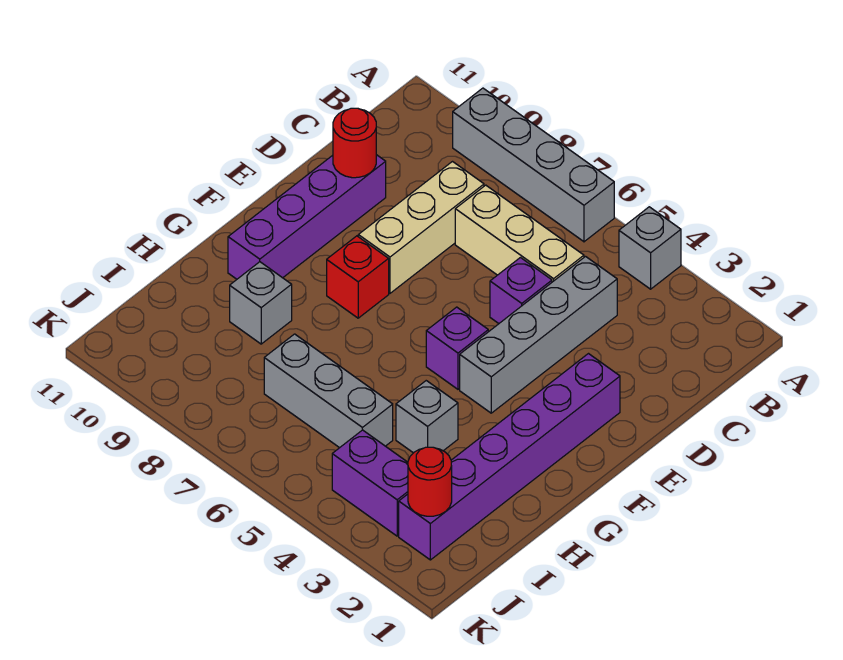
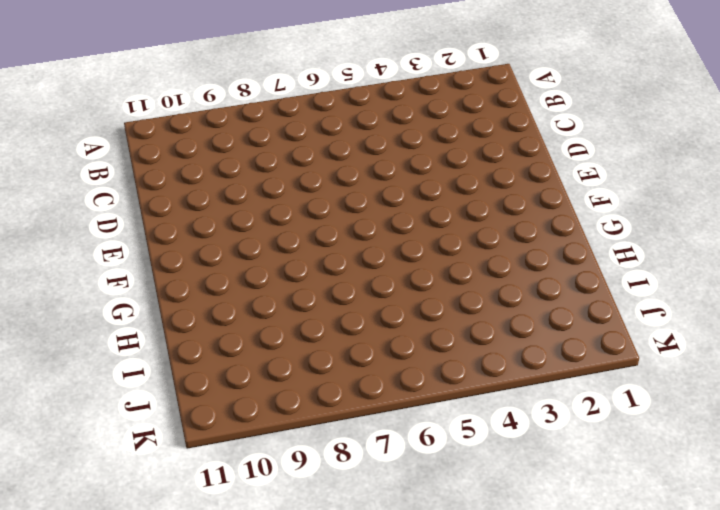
none -> grey brick A4 level 1
none -> grey brick A6:A9 level 1
none -> grey brick C4:F4 level 1

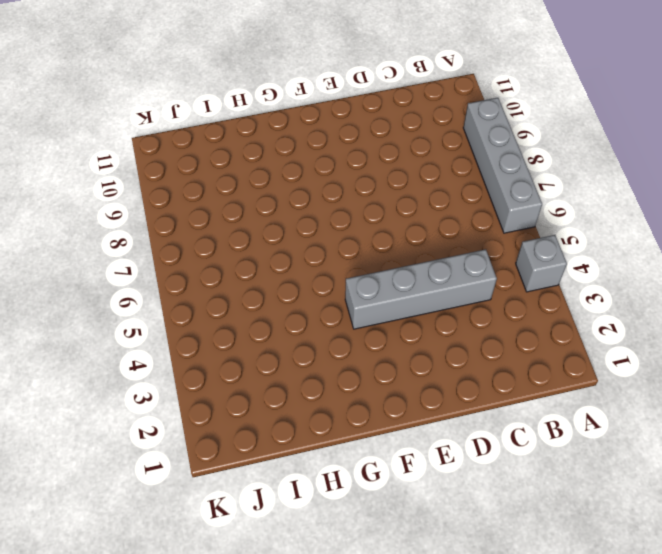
none -> tan brick C5:C7 level 1
none -> tan brick C8:E8 level 1
none -> purple brick D5 level 1

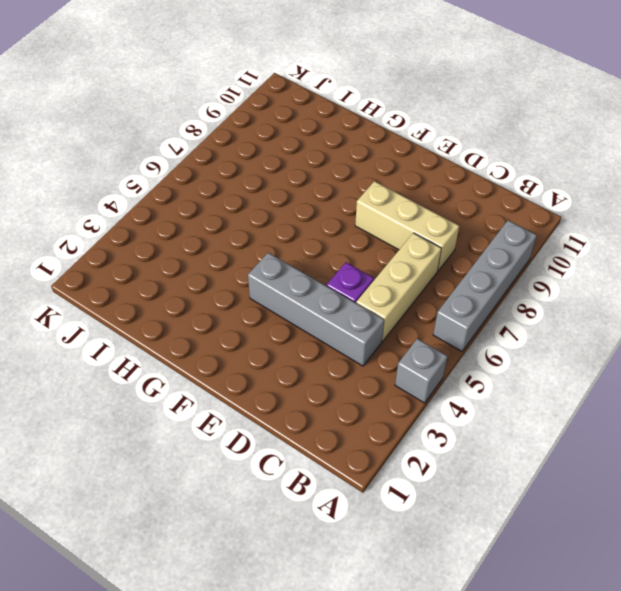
none -> purple brick D10:G10 level 1
none -> purple brick E2:J2 level 1
none -> purple brick F5 level 1

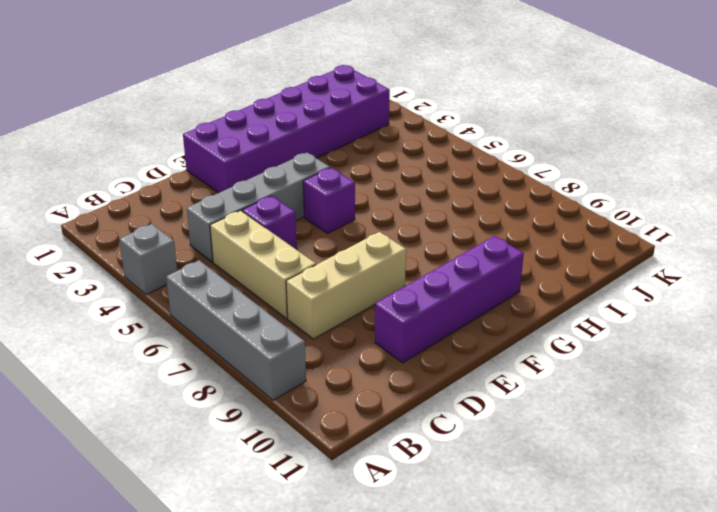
purple brick E1:J2 level 1 -> purple brick E2:J2 level 1
none -> red brick F8 level 1
none -> grey brick H4 level 1
none -> grey brick H9 level 1

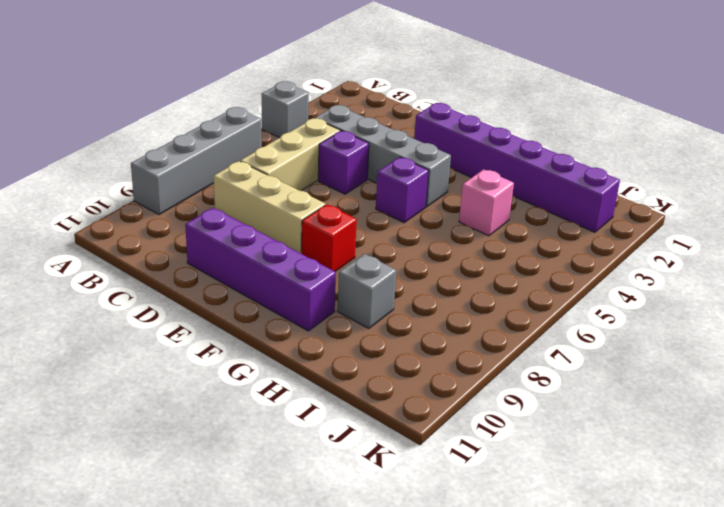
pink brick H4 level 1 -> grey brick H4 level 1
none -> grey brick I5:I7 level 1
none -> purple brick J3:J4 level 1
none -> red round brick D10 level 2

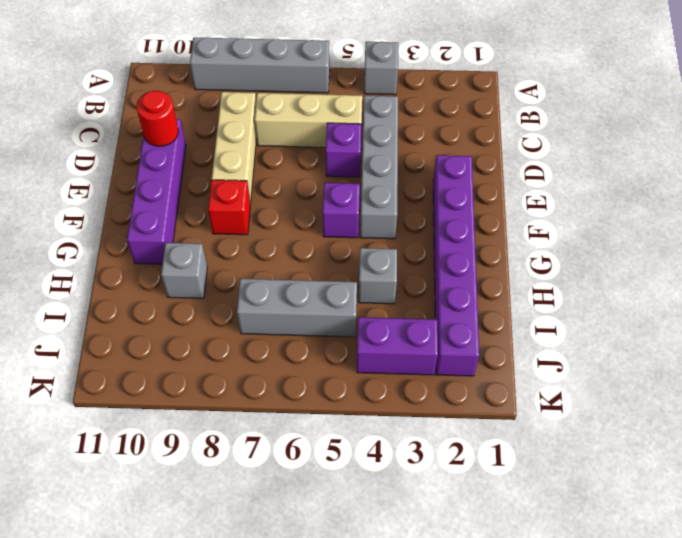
none -> red round brick J2 level 2

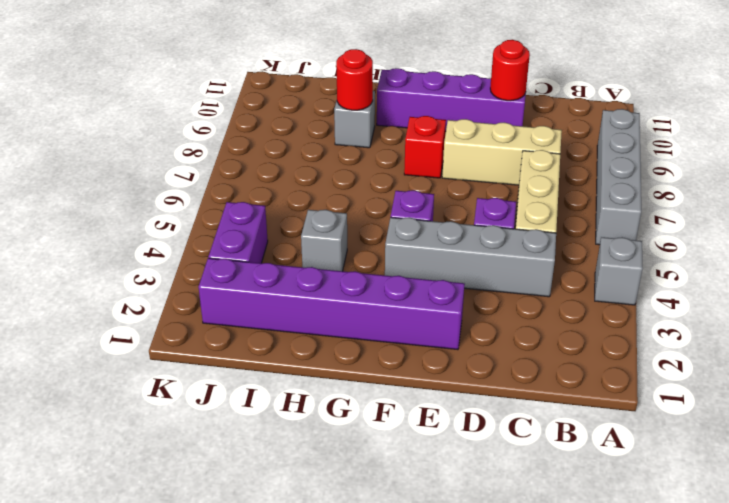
red round brick H9 level 2 -> red round brick J2 level 2
none -> grey brick I5:I7 level 1

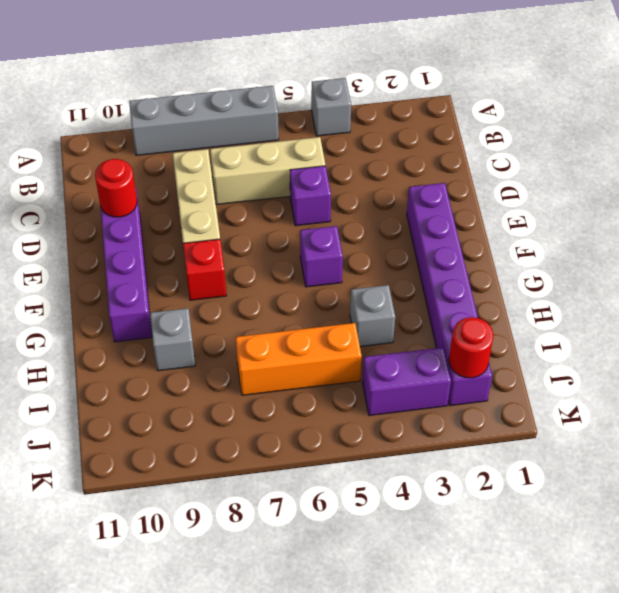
orange brick I5:I7 level 1 -> grey brick I5:I7 level 1
none -> grey brick C4:F4 level 1

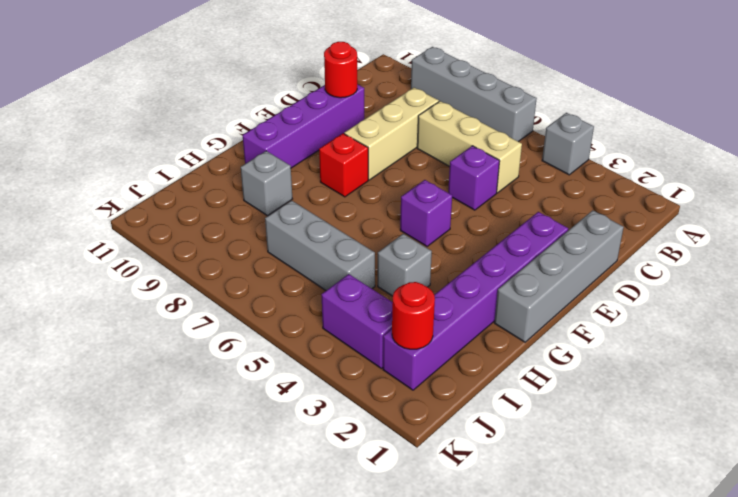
grey brick D1:G1 level 1 -> grey brick C4:F4 level 1

